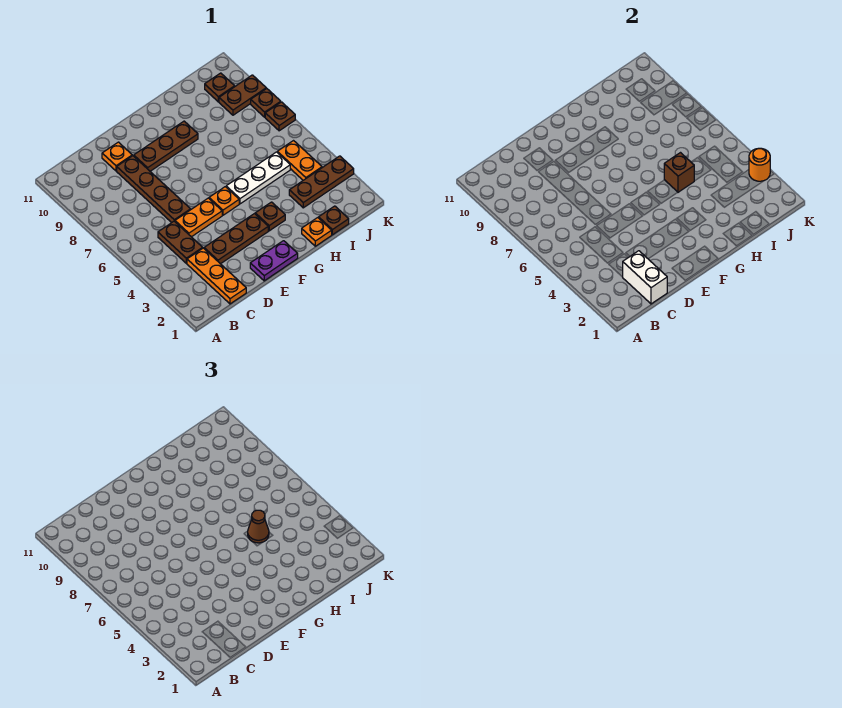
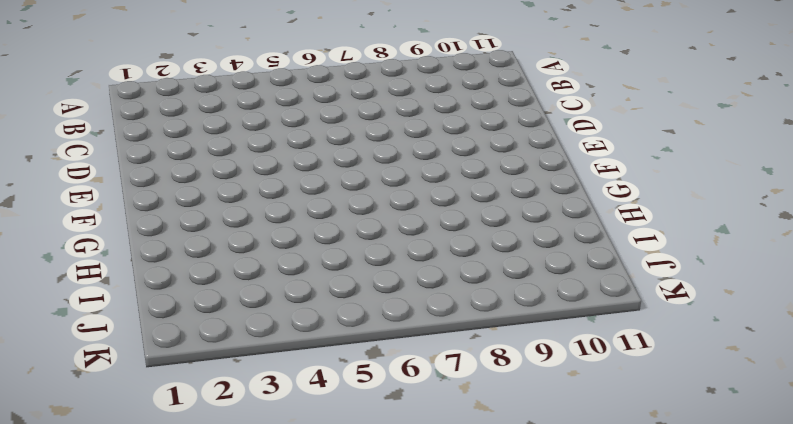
none -> orange plate C1:C3 level 1
none -> brown plate C4:C5 level 1
none -> brown plate D3:F3 level 1

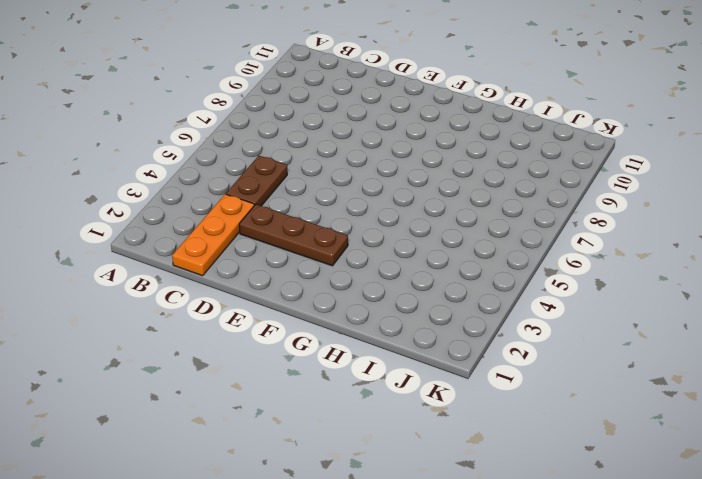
none -> orange plate D5:E5 level 1
none -> brown plate D6:D9 level 1
none -> orange plate D10 level 1

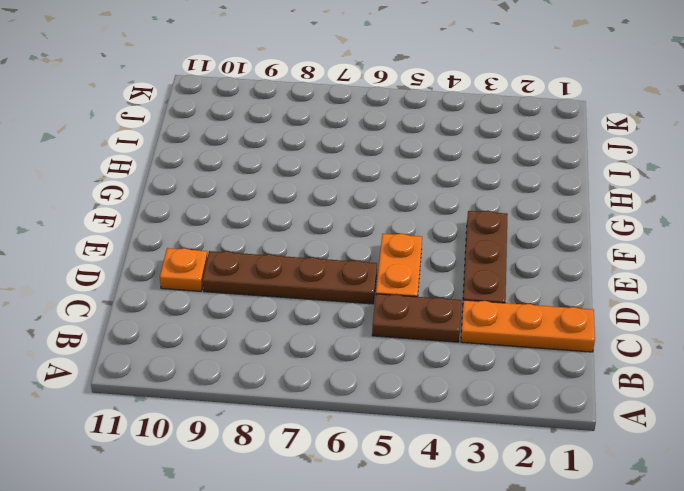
none -> purple plate E1:F1 level 1
none -> brown plate E9:G9 level 1
none -> orange plate F5 level 1

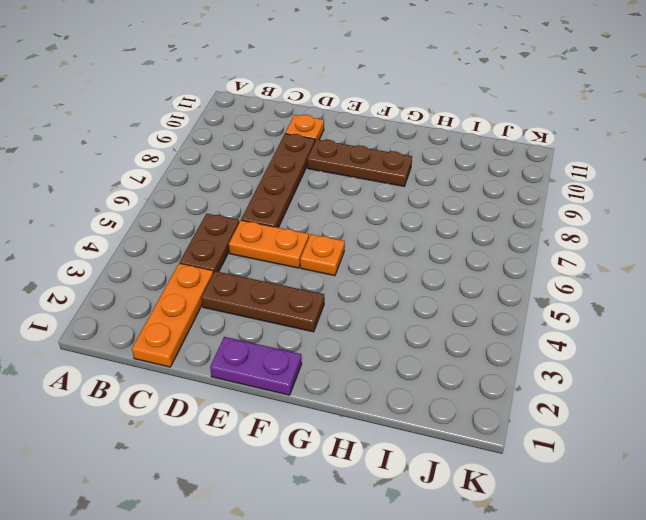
none -> brown plate G3 level 1
none -> white plate G5:I5 level 1
none -> orange plate H1 level 1

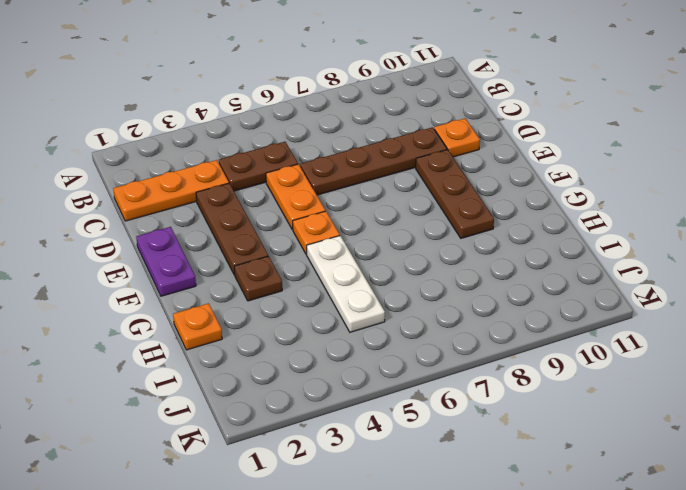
none -> brown plate I1 level 1
none -> brown plate I3:K3 level 1
none -> orange plate J4:J5 level 1

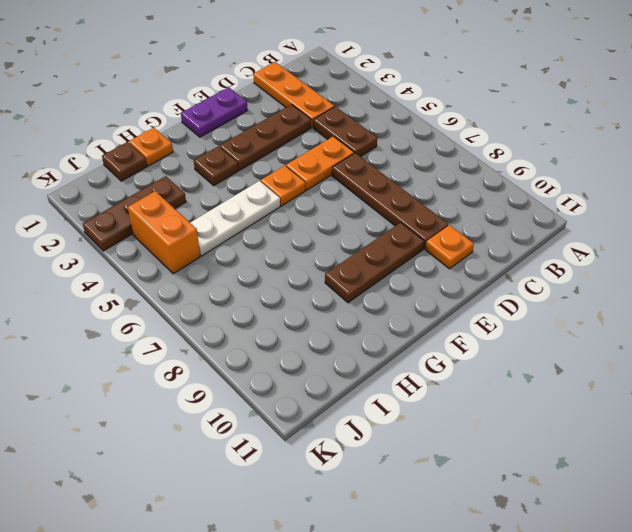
orange brick J4:J5 level 1 -> orange plate J4:J5 level 1
none -> brown plate J9:K9 level 1
none -> brown plate J10 level 1
none -> brown plate K7 level 1

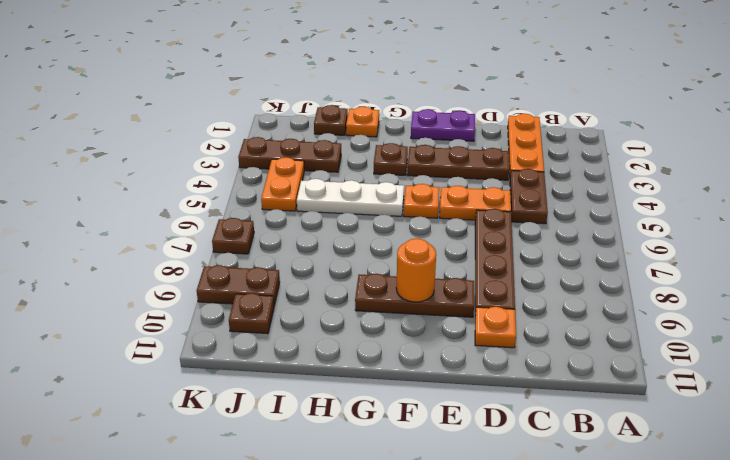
orange round brick F9 level 2 -> orange round brick K3 level 2
none -> brown plate K8 level 1
none -> white brick C1:C2 level 2
none -> brown brick H5 level 2

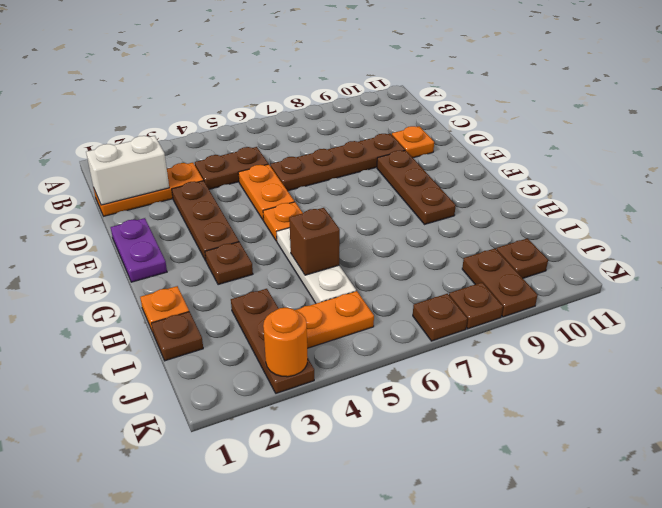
none -> brown cone H5 level 3

